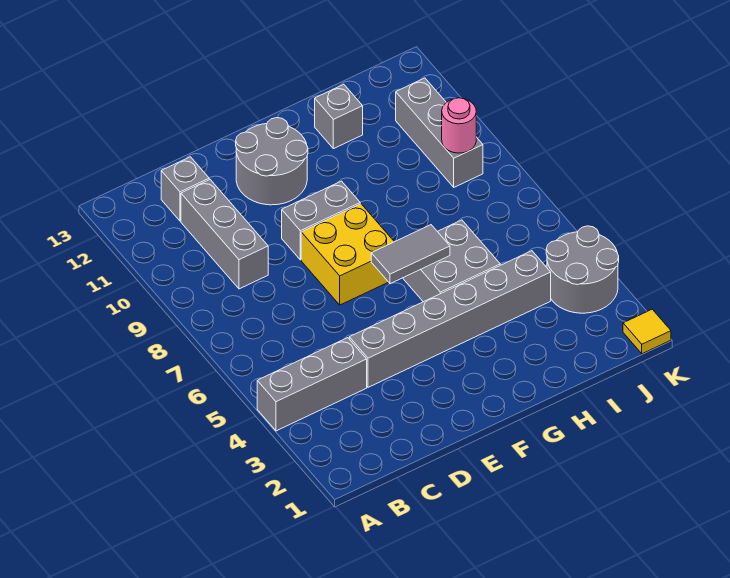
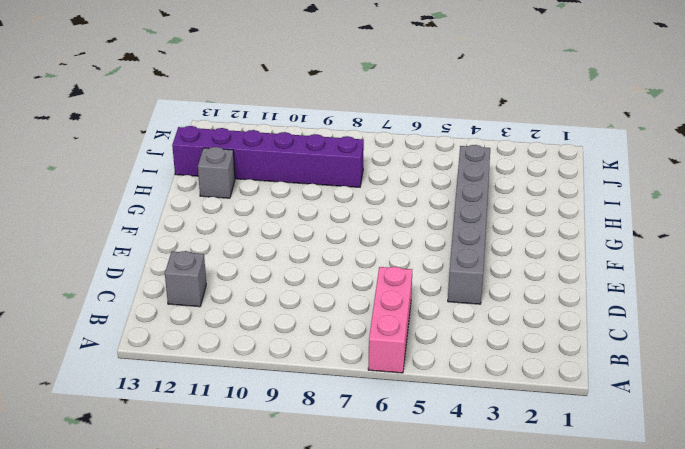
pink brick A6:C6 level 1 -> none
purple brick I8:I13 level 1 -> none
none -> grey brick A4:C4 level 1
none -> grey brick C9:C11 level 1
none -> yellow brick E7:F8 level 1

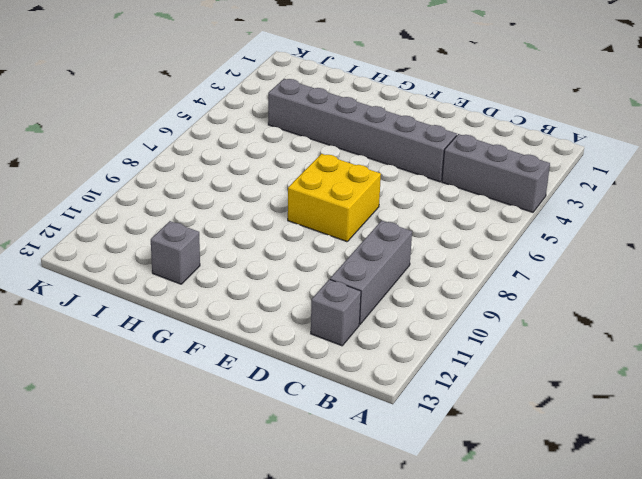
none -> grey brick E9:F9 level 1
none -> grey round brick E11:F12 level 1
none -> grey brick G5:H6 level 1

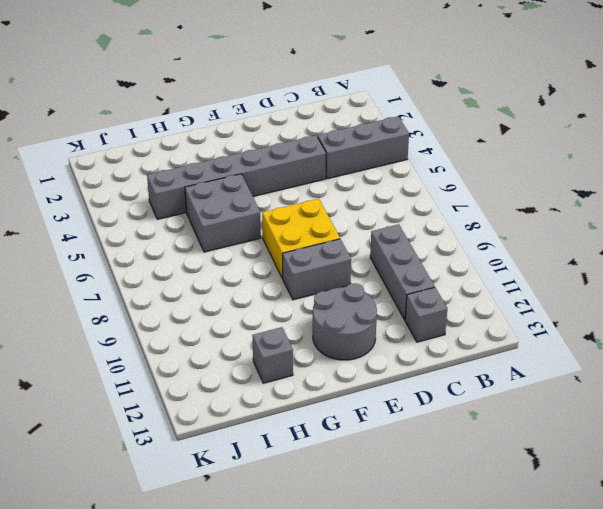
none -> grey round brick J3:K4 level 1
none -> grey brick J9:J11 level 1
none -> yellow tile K1 level 1

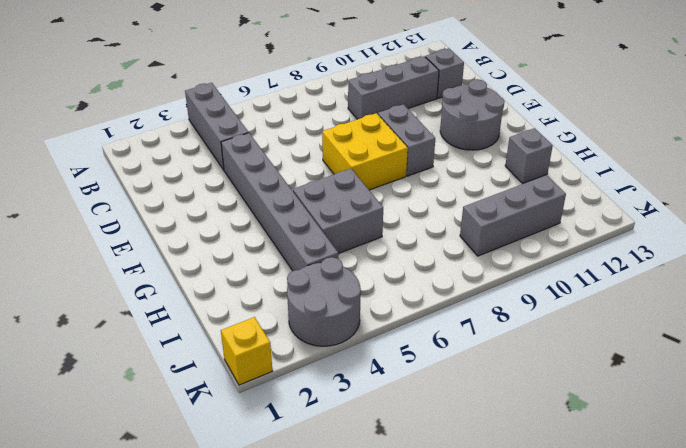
yellow brick K1 level 1 -> yellow tile K1 level 1
none -> grey tile F6:G6 level 2
none -> pink round brick J9 level 2

